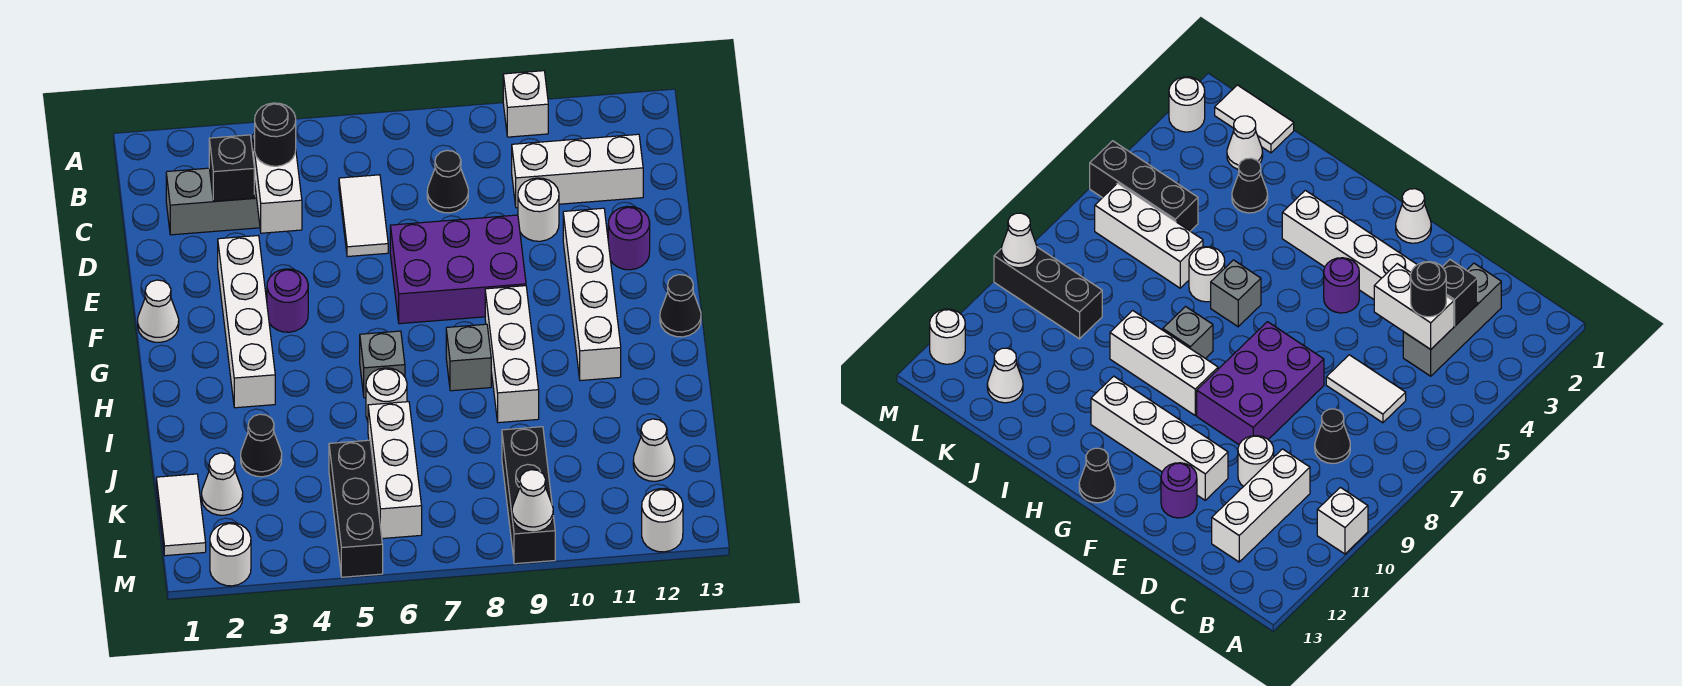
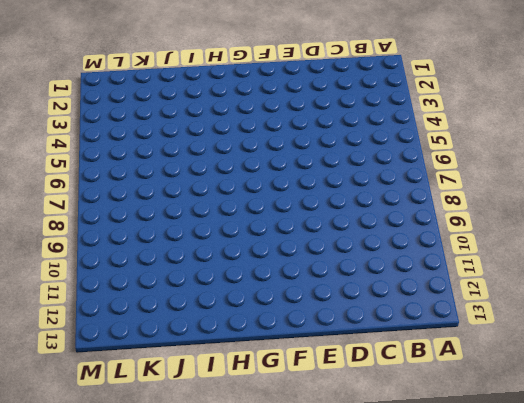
none -> white brick A10 level 1
none -> grey brick C2:C4 level 1
none -> white tile C6:D6 level 1
none -> black cone C8 level 1

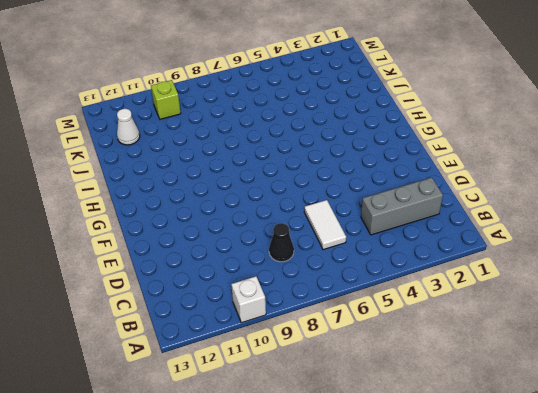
lime brick L10 level 1 -> none
none -> white brick C10:C12 level 1
none -> white round brick D10 level 1
none -> white brick E3:H3 level 1
none -> purple brick E7:F9 level 1

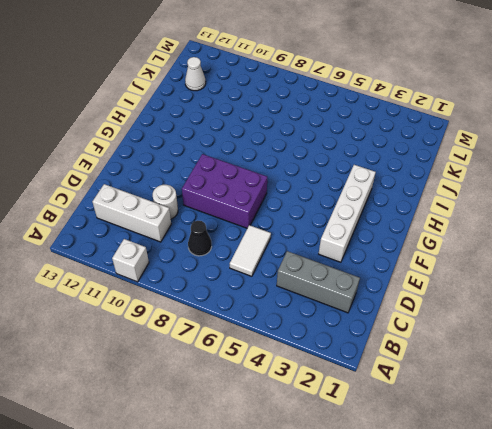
none -> white brick E11:H11 level 1
none -> purple round brick E12 level 1
none -> white cone F1 level 1
none -> purple round brick F4 level 1

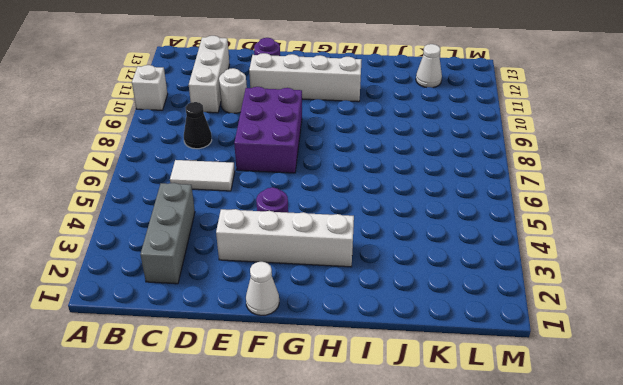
none -> white brick G9:I9 level 1
none -> black cone G13 level 1
none -> grey brick H6 level 1
none -> grey brick H8 level 1

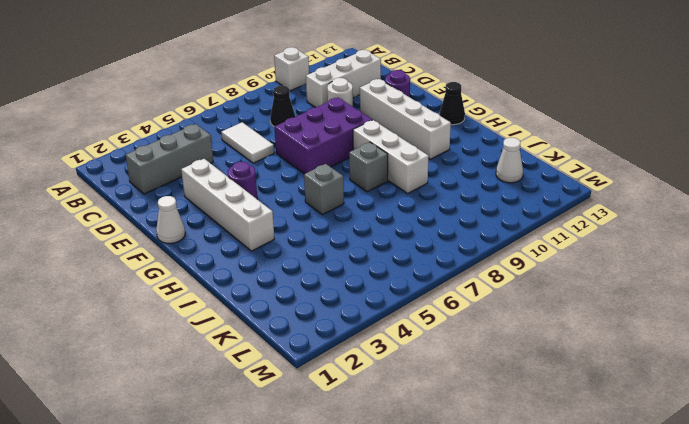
none -> white round brick I6 level 1
none -> black cone J3 level 1
none -> white brick J6:L6 level 1
none -> white tile K1:L1 level 1

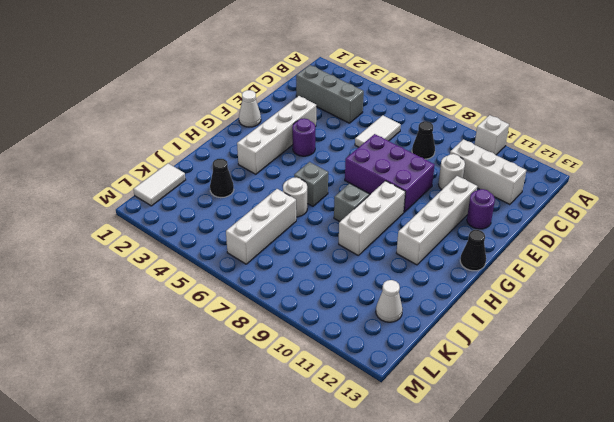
none -> white cone K2 level 1
none -> black brick K5:M5 level 1
none -> black brick K9:M9 level 1
none -> white round brick M2 level 1

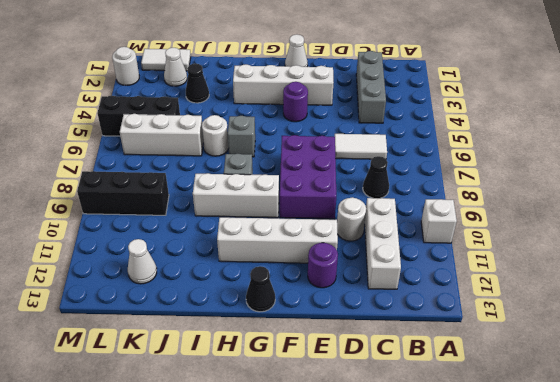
none -> white round brick M12 level 1
none -> black brick C3 level 2
none -> white brick C4:D4 level 2
none -> white cone M9 level 2

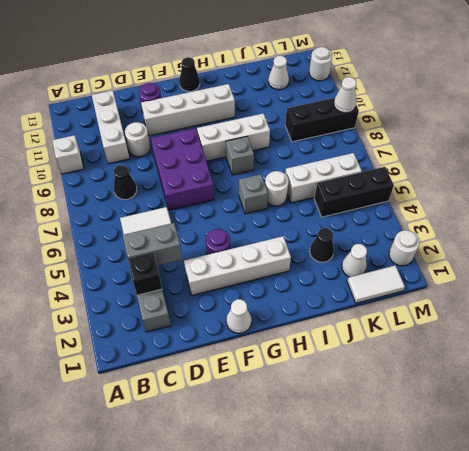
grey brick C4:D4 level 2 -> white brick C4:D4 level 2
none -> black round brick C4 level 3

